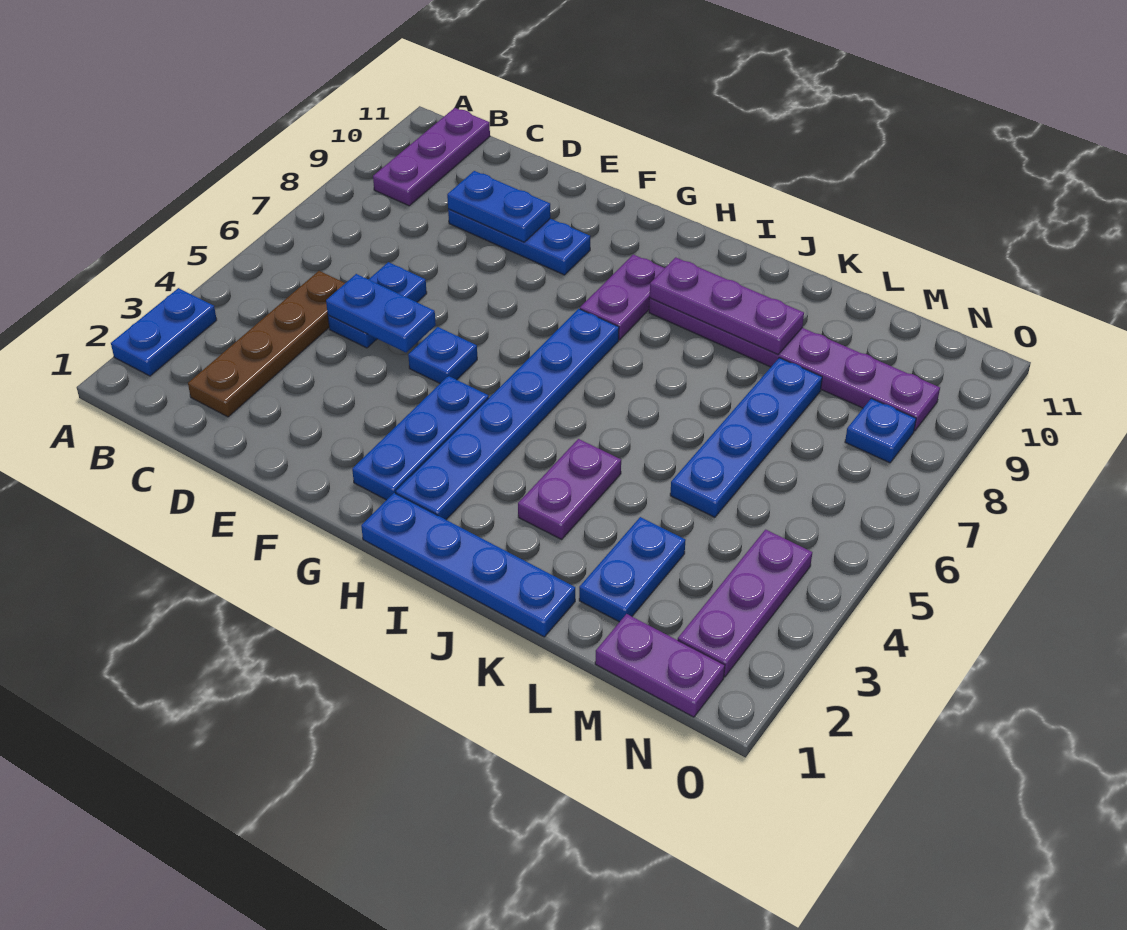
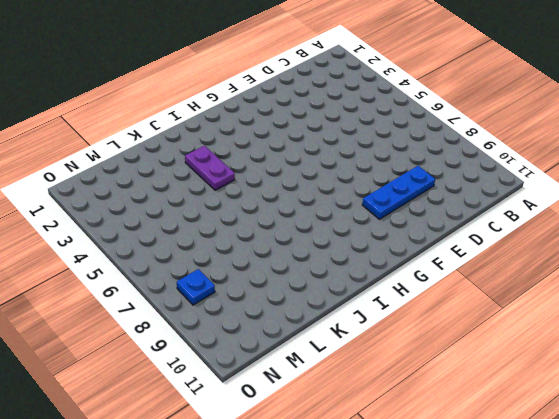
none -> blue plate A2:A3 level 1
none -> purple plate B9:B11 level 1
none -> brown plate C2:C5 level 1

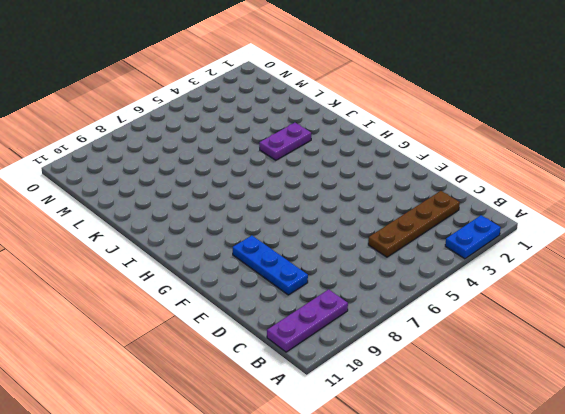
none -> blue plate D5:D6 level 1
none -> blue plate F5 level 1
none -> blue plate G2:G4 level 1

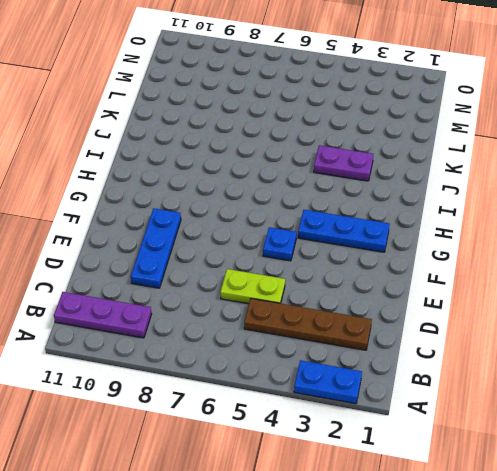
lime plate D5:D6 level 1 -> blue plate D5:D6 level 1
none -> blue plate H1:K1 level 1
none -> blue plate H2:H7 level 1
none -> purple plate H8:H9 level 1

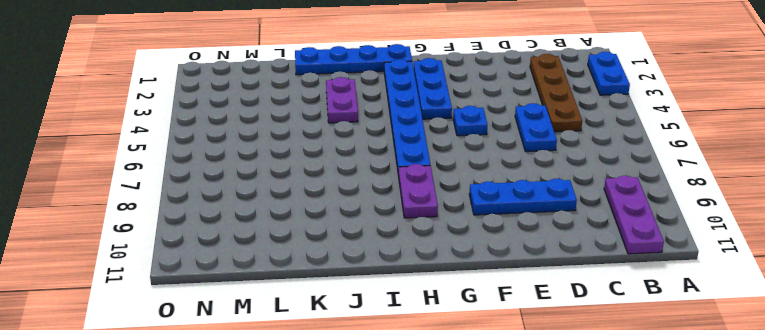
none -> purple plate I9:N9 level 1
none -> blue plate L2:L3 level 1
none -> blue plate L5:L8 level 1

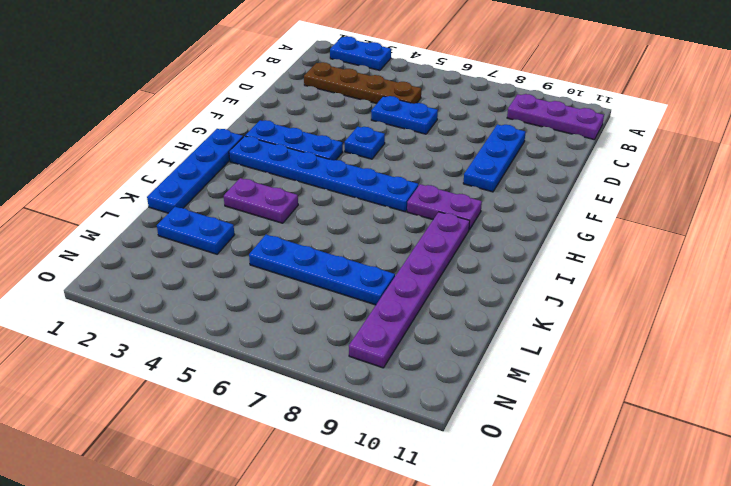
none -> purple plate M1:N1 level 1
none -> purple plate N2:N4 level 1
none -> blue plate N8 level 1

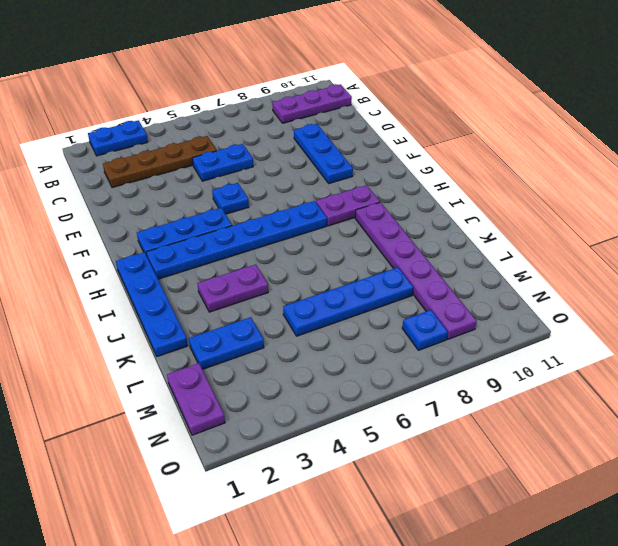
none -> purple plate N2:N4 level 1
none -> blue plate D5:E5 level 2
none -> blue plate D9:E9 level 2

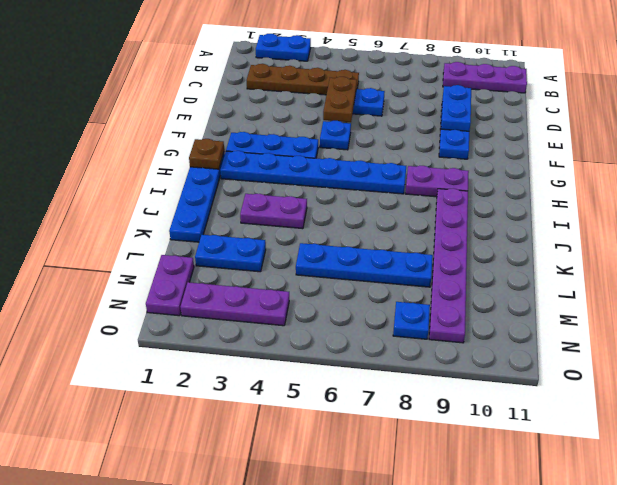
brown plate D5:E5 level 2 -> blue plate D5:E5 level 2
brown plate H1 level 2 -> none
none -> purple plate I9:K9 level 2

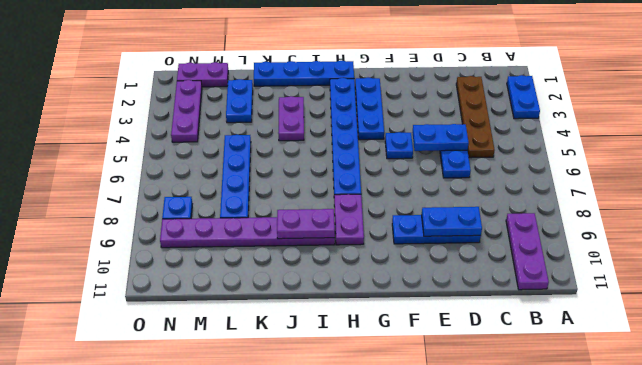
purple plate I9:J9 level 2 -> purple plate I9:K9 level 2

